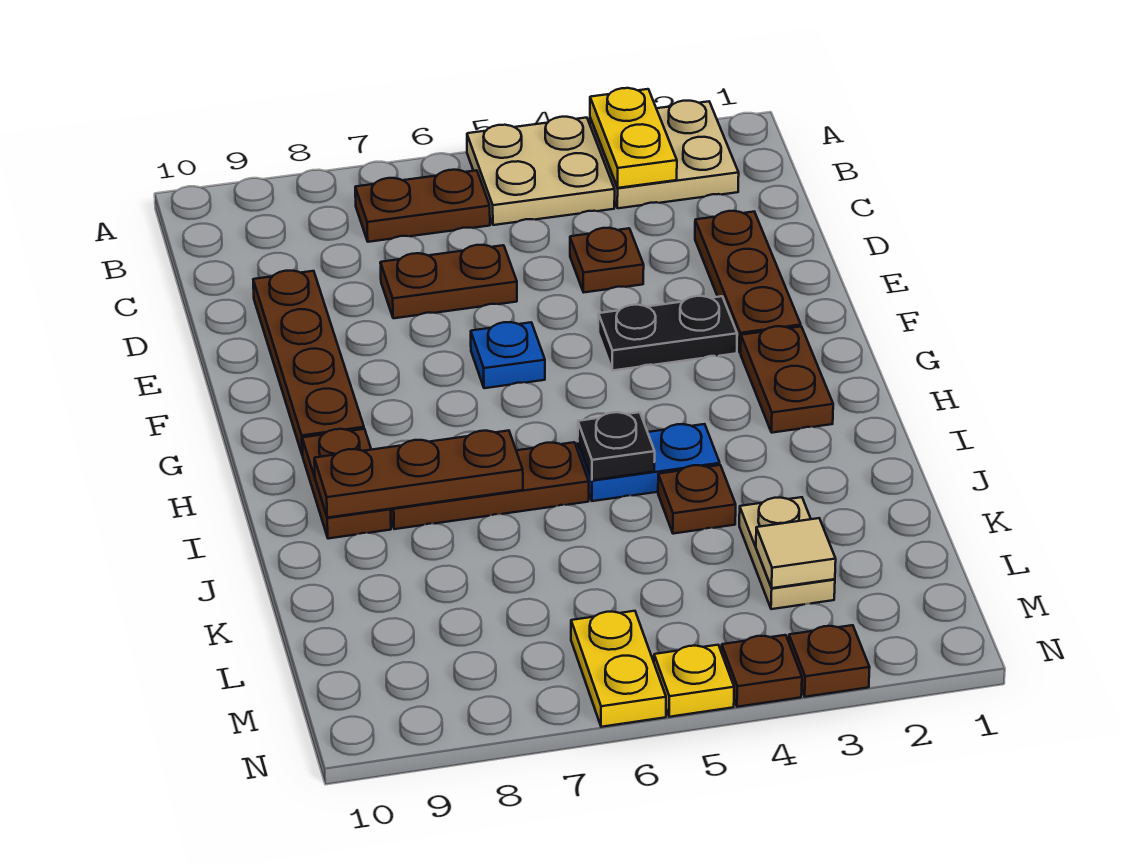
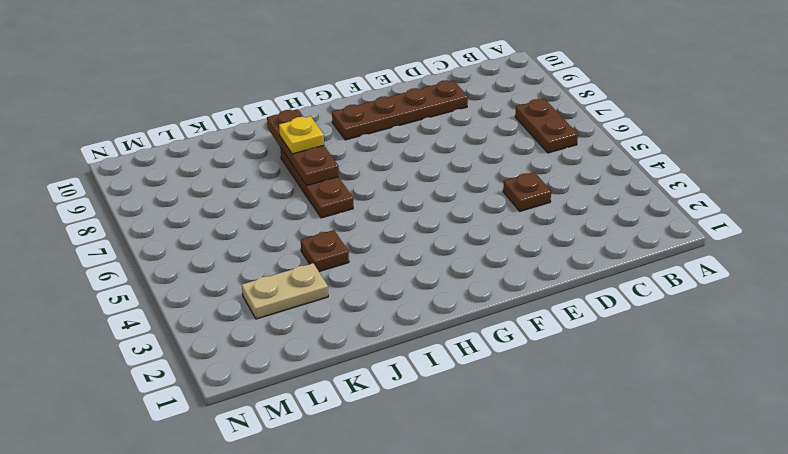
yellow plate I8 level 3 -> yellow plate N5 level 1
none -> tan plate A2:B3 level 1
none -> tan plate A4:B5 level 1
none -> brown plate D2:F2 level 1

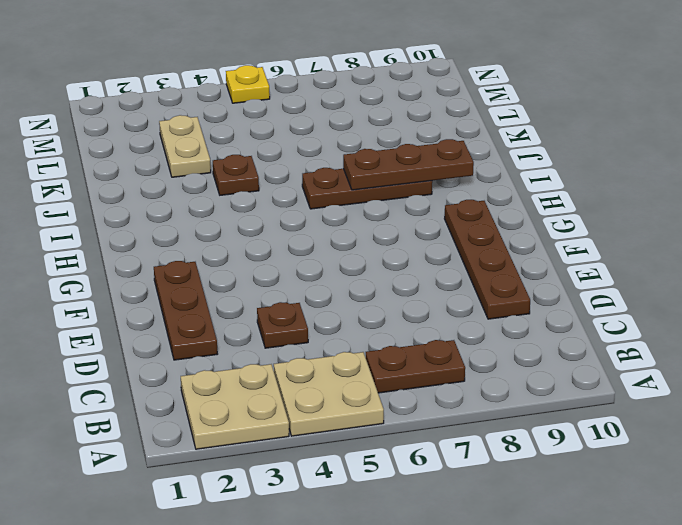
none -> brown plate D6:D7 level 1
none -> black plate F3:F4 level 1
none -> blue plate F6 level 1

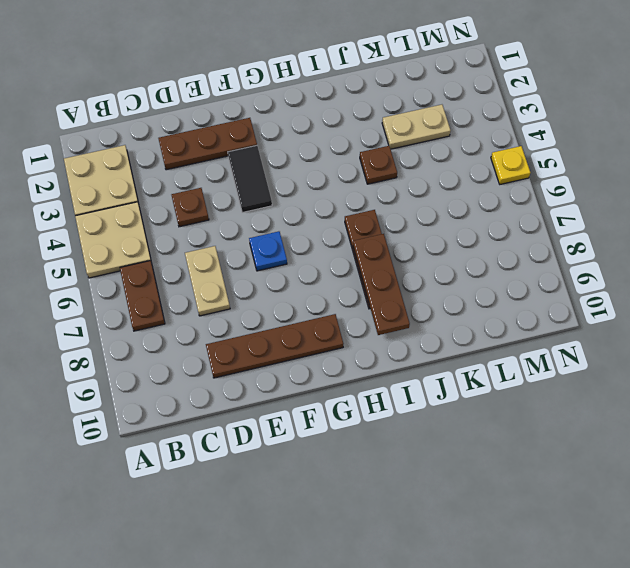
tan plate D6:D7 level 1 -> brown plate D6:D7 level 1
black tile F3:F4 level 1 -> black plate F3:F4 level 1
none -> brown plate G2:H2 level 1
none -> brown plate H9:I9 level 1
none -> blue plate I4:I5 level 1

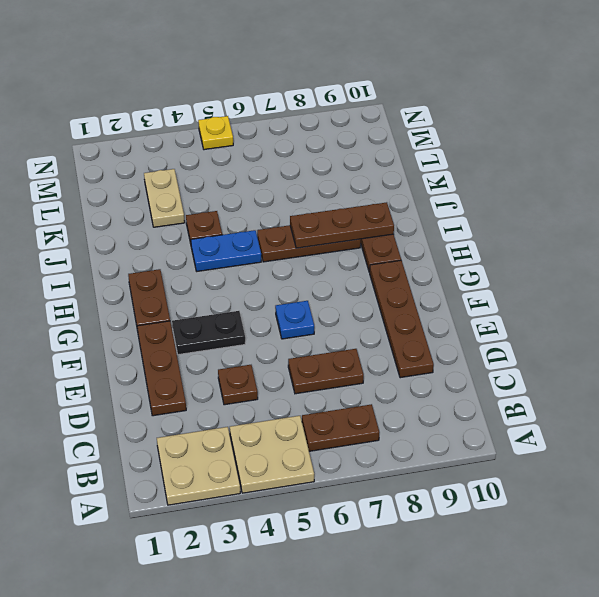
none -> yellow plate M6:N6 level 1
none -> brown plate N3 level 1
none -> brown plate N4 level 1

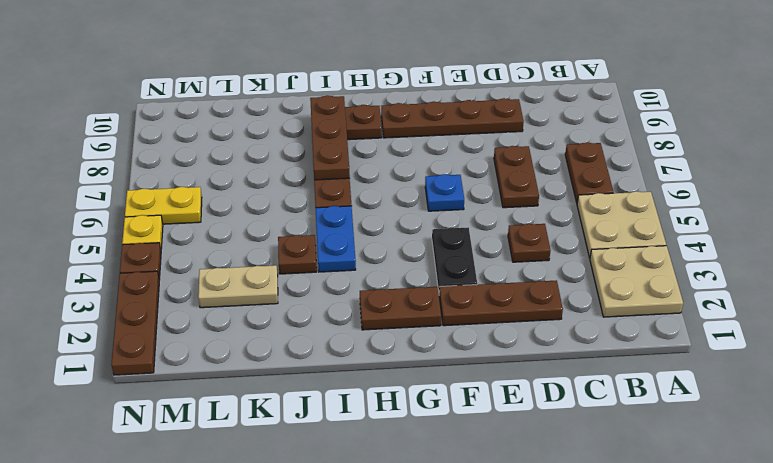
brown plate N1:N3 level 1 -> brown plate N3 level 1
none -> yellow plate A3:B3 level 2
none -> black plate I5 level 2
none -> tan tile L3 level 2

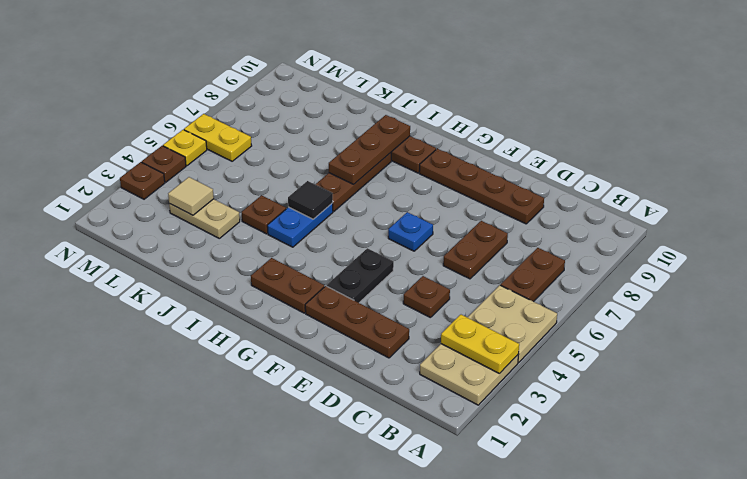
black tile I5 level 2 -> black plate I5 level 2

